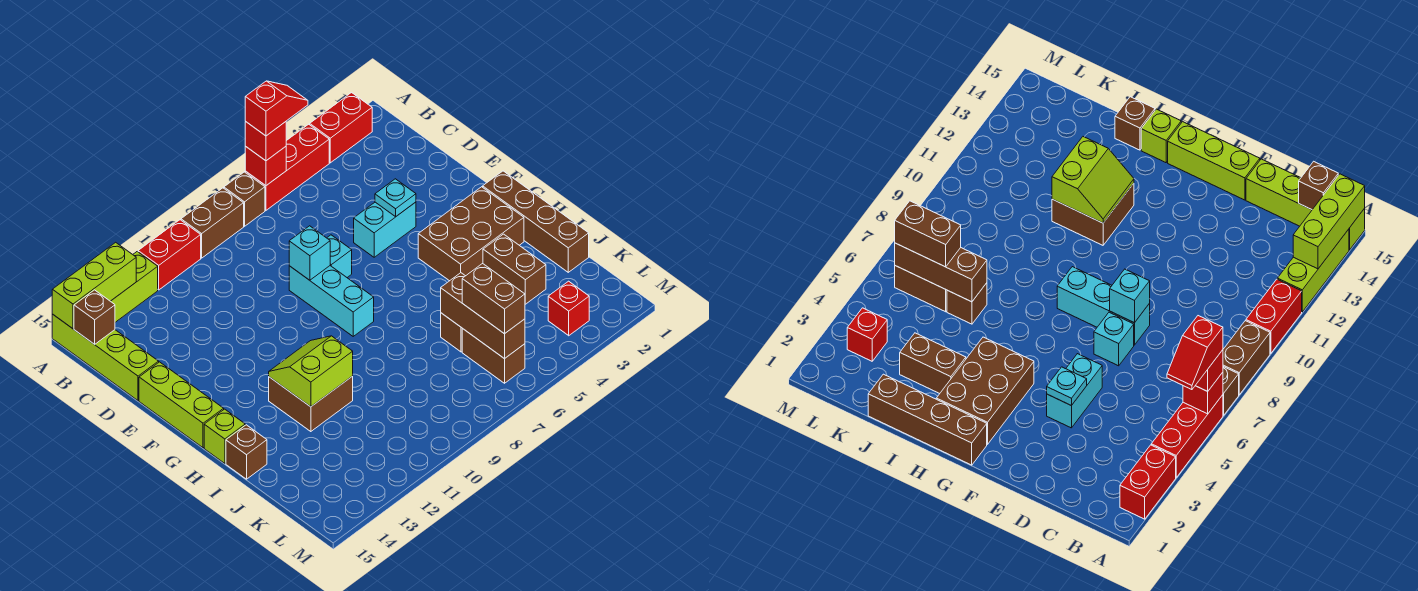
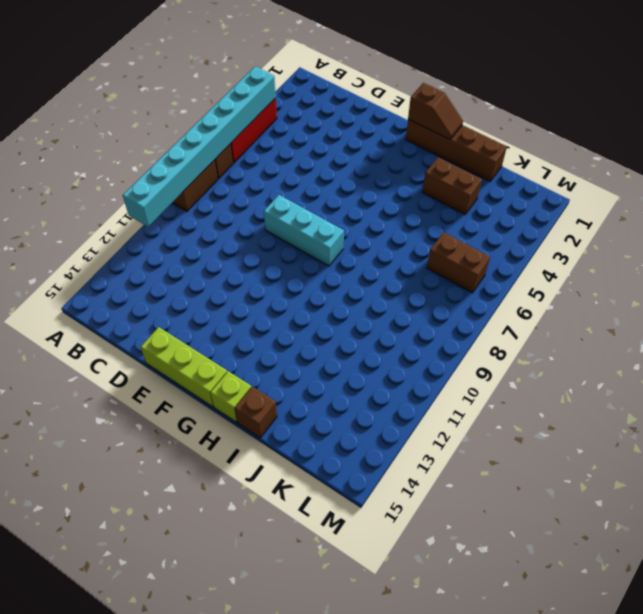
cyan brick A4:A11 level 2 -> red brick A6 level 2
brown slope G1:H1 level 2 top G -> none
none -> red brick A2:A3 level 1
none -> red brick A10:A11 level 1
none -> lime brick A12:A14 level 1
none -> lime brick A15:D15 level 1

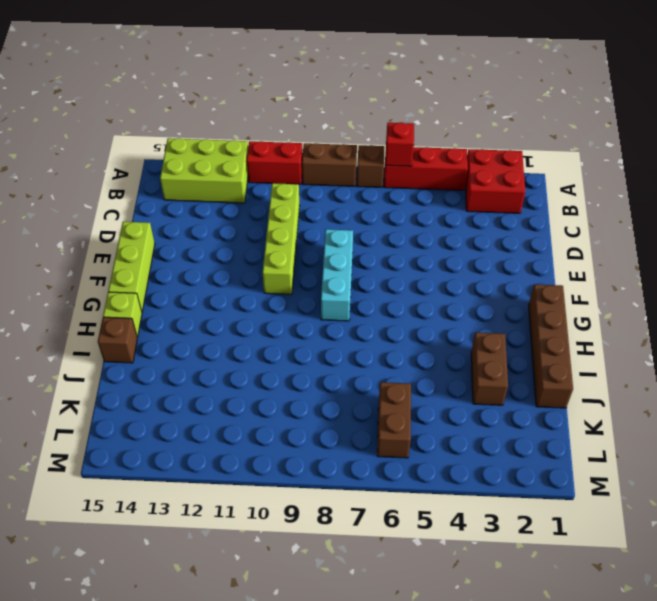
red brick A2:B3 level 1 -> red brick A2:A3 level 1
lime brick A12:B14 level 1 -> lime brick A12:A14 level 1
lime brick C10:F10 level 1 -> lime brick A15:D15 level 1
none -> cyan brick E4:E5 level 1
none -> cyan brick E7 level 1
none -> brown brick G2:H4 level 1
none -> brown brick H11:I12 level 1

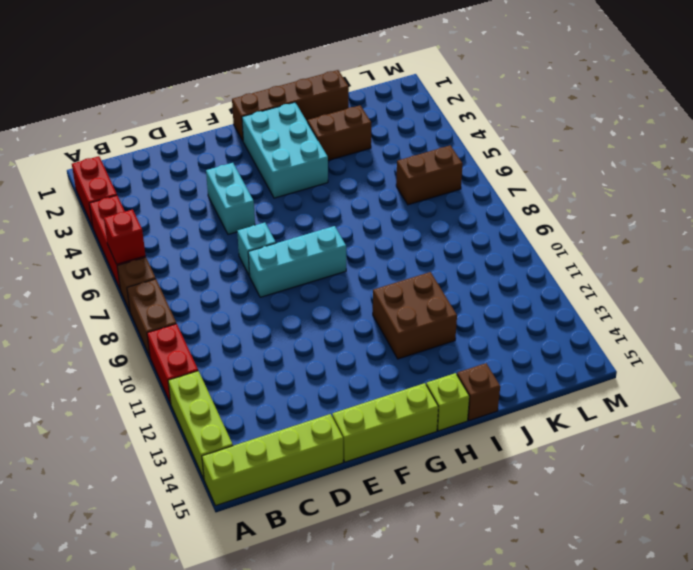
cyan brick G2:H4 level 1 -> brown brick G2:H4 level 1
none -> brown brick J6 level 1
none -> red brick L3 level 1
none -> lime brick A13:A15 level 2
none -> brown brick B15 level 2

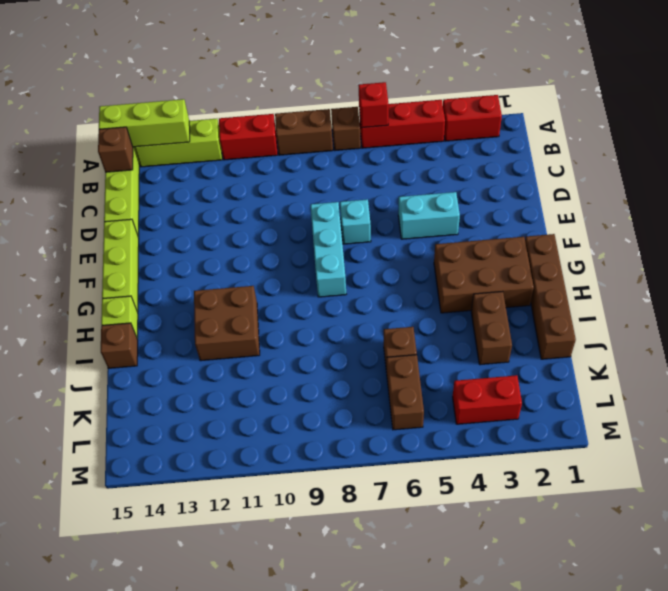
red brick L3:L4 level 1 -> red brick L3 level 1
none -> cyan plate E4 level 2
none -> cyan brick E8 level 2
none -> lime slope H11:I12 level 2 top I
none -> brown brick J6:L6 level 2

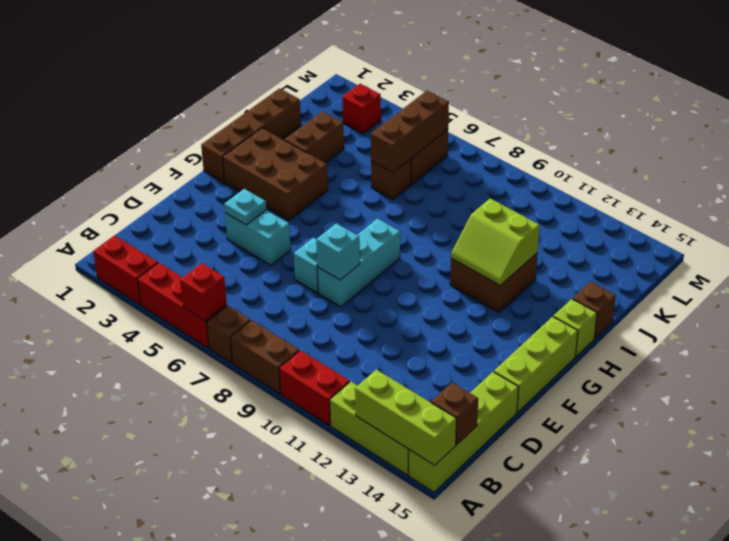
none -> red brick A6 level 3
none -> brown brick K6:L6 level 3
none -> red slope A5:A6 level 4 top 6

